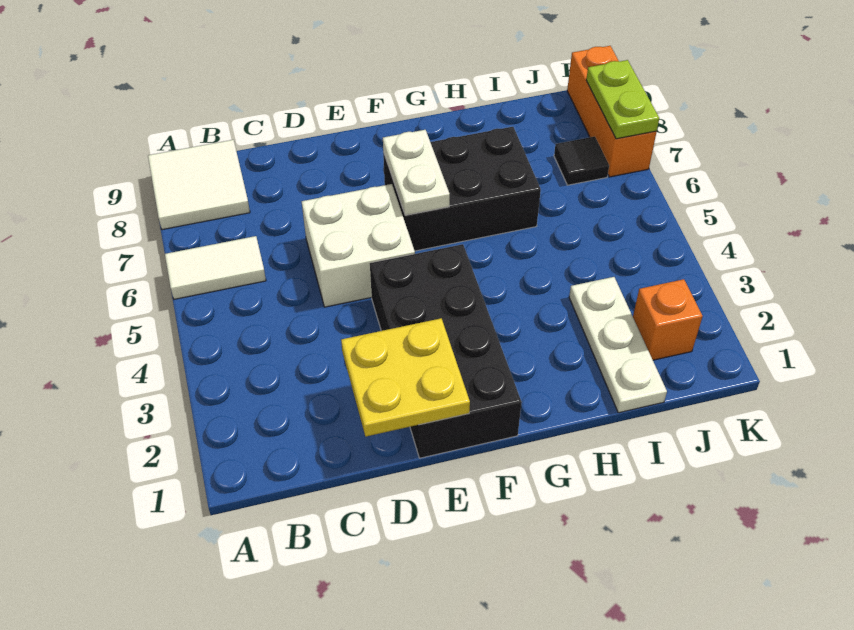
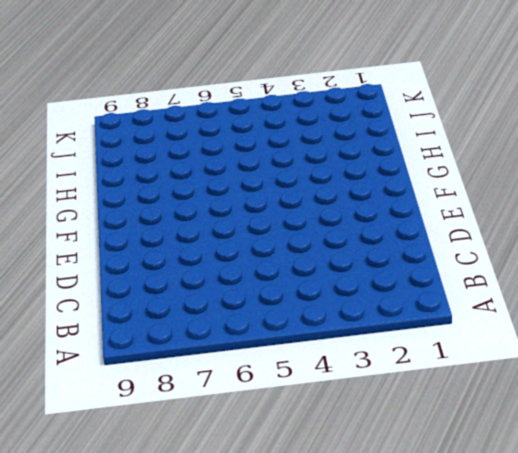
none -> white tile A6:B6 level 1
none -> white tile A8:B9 level 1
none -> white brick D5:E6 level 1

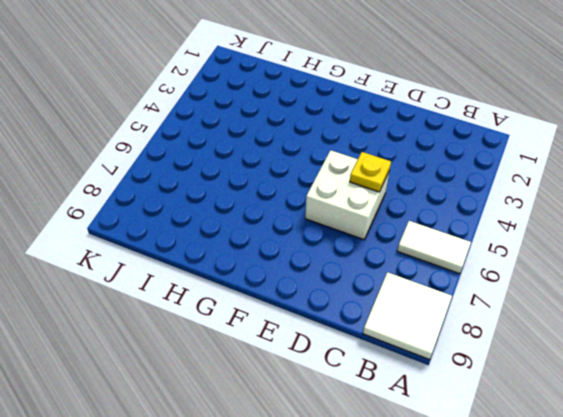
yellow plate D5 level 2 -> none
none -> black brick E1:F4 level 1
none -> black brick F6:H7 level 1
none -> white plate I1:I3 level 1

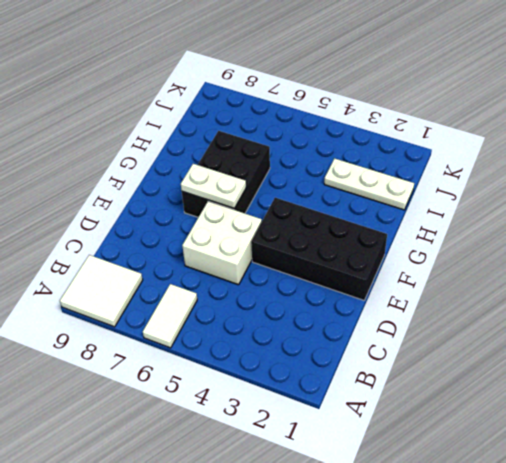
none -> orange brick J2 level 1
none -> black tile J7 level 1
none -> orange brick K7:K9 level 1

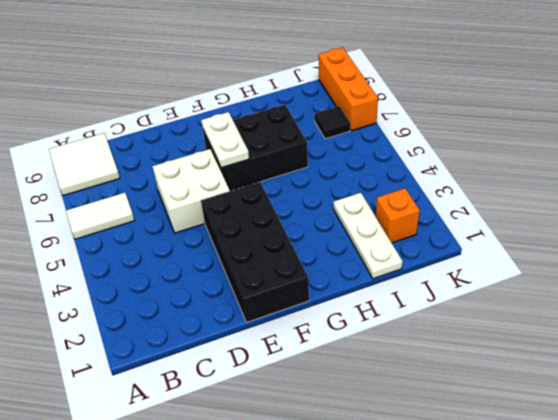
none -> yellow plate D1:E2 level 2
none -> lime plate K7:K8 level 2

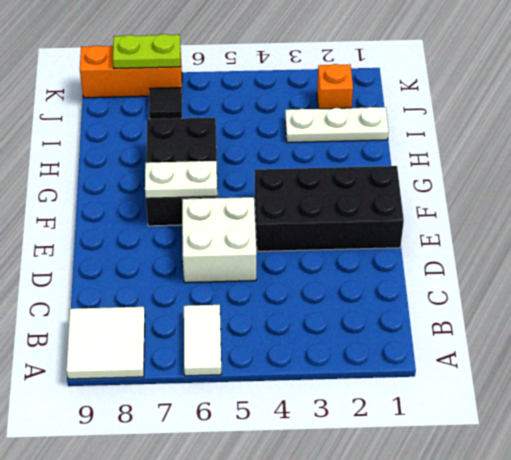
none -> yellow plate D1:E2 level 2

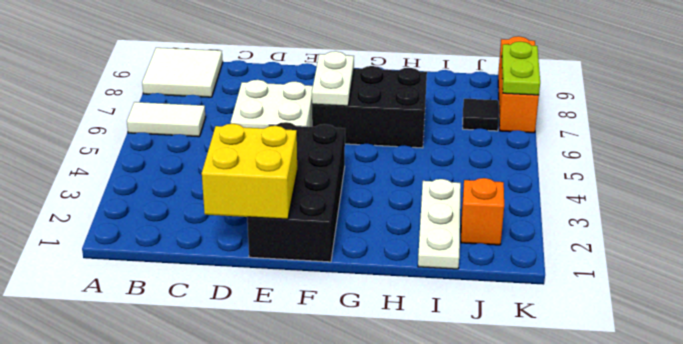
yellow brick D1:E2 level 2 -> yellow plate D1:E2 level 2

